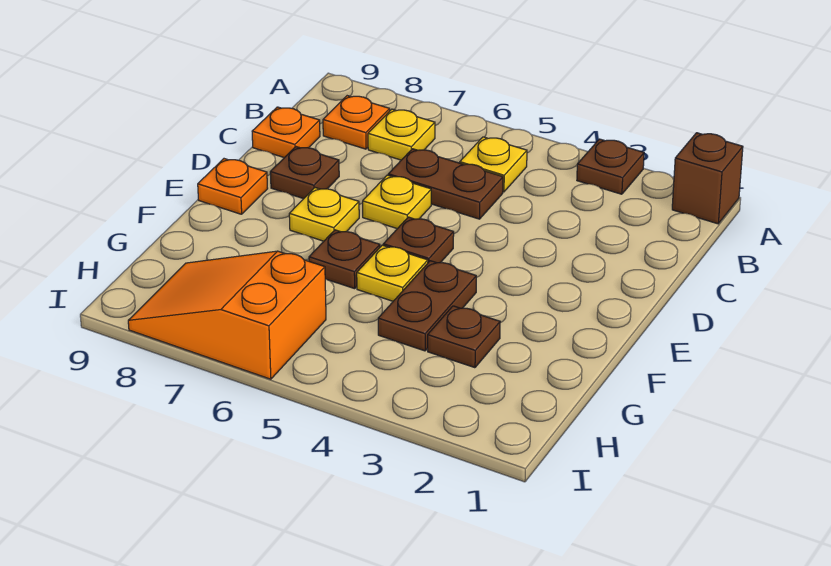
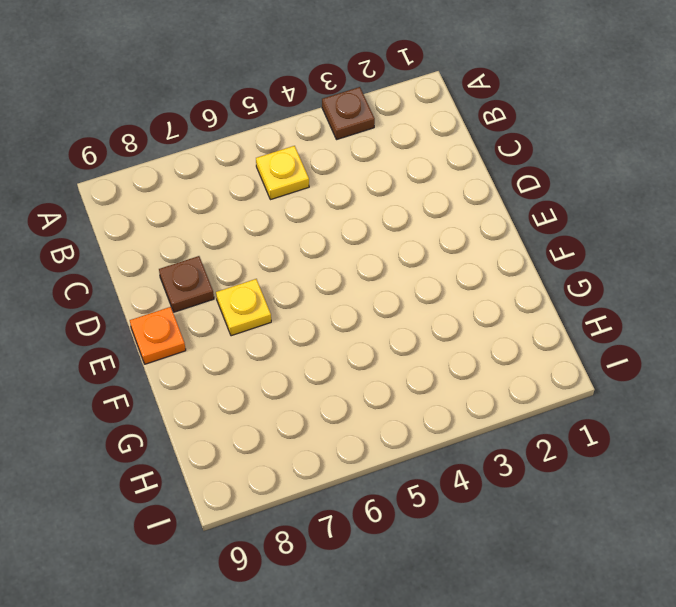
none -> brown brick A1 level 1
none -> yellow plate B7 level 1
none -> orange plate B8 level 1

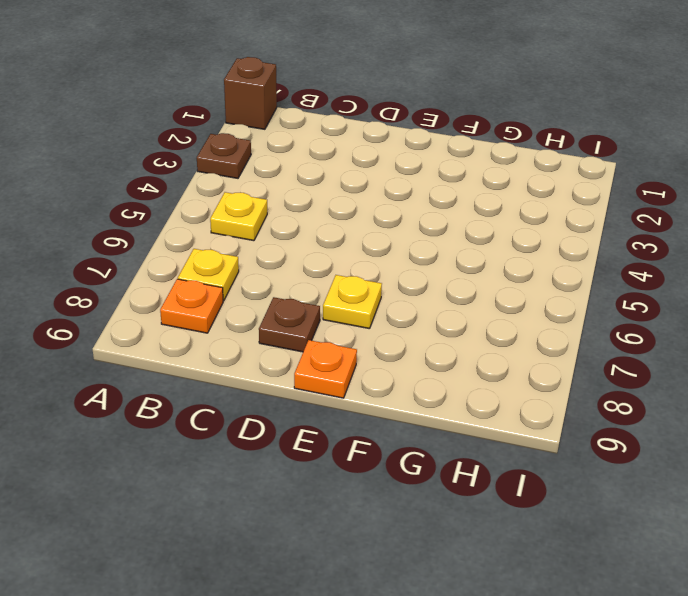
none -> brown plate C5:C6 level 1
none -> orange plate C9 level 1
none -> yellow plate D6 level 1

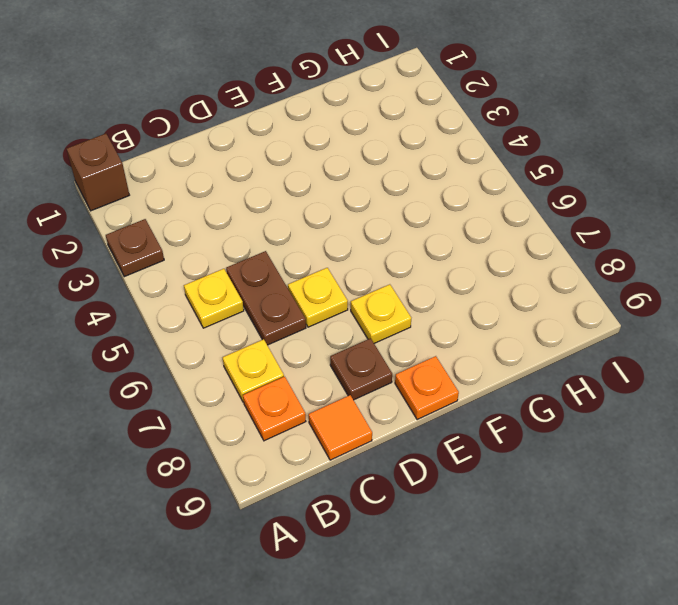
orange tile C9 level 1 -> orange plate C9 level 1
none -> brown plate E5 level 1
none -> brown plate F4:G4 level 1
none -> yellow plate F5 level 1

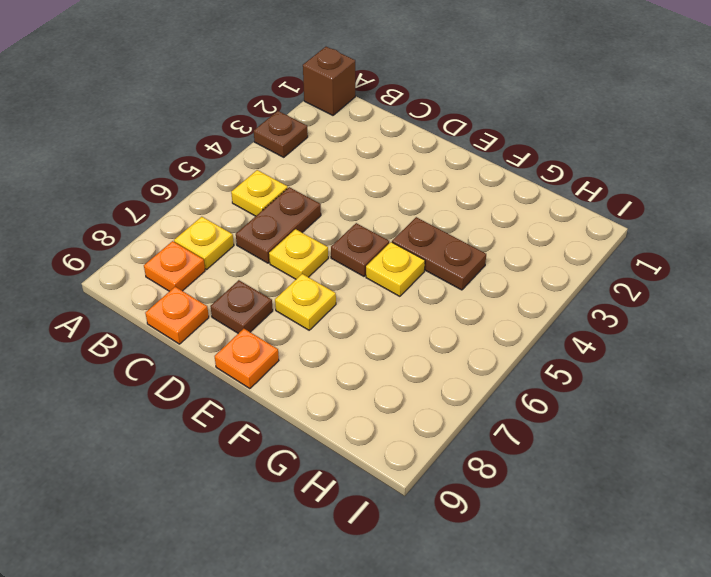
none -> brown plate F6 level 1
none -> brown plate G3 level 1
none -> orange slope H6:I8 level 1 top 6

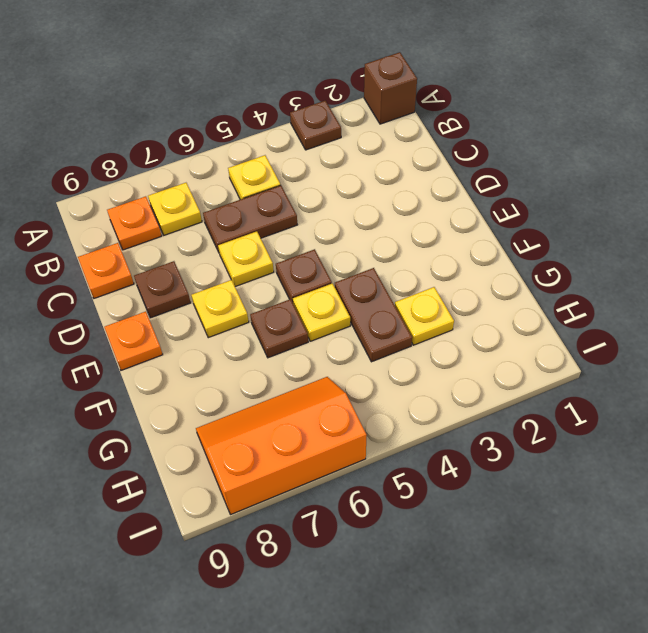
yellow plate G3 level 1 -> brown plate G3 level 1
orange slope H6:I8 level 1 top I -> orange slope H6:I8 level 1 top 6

